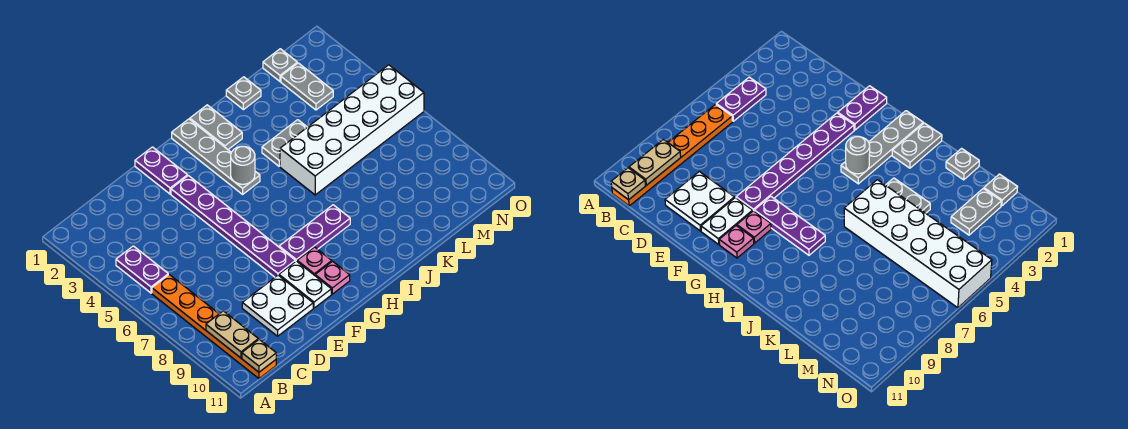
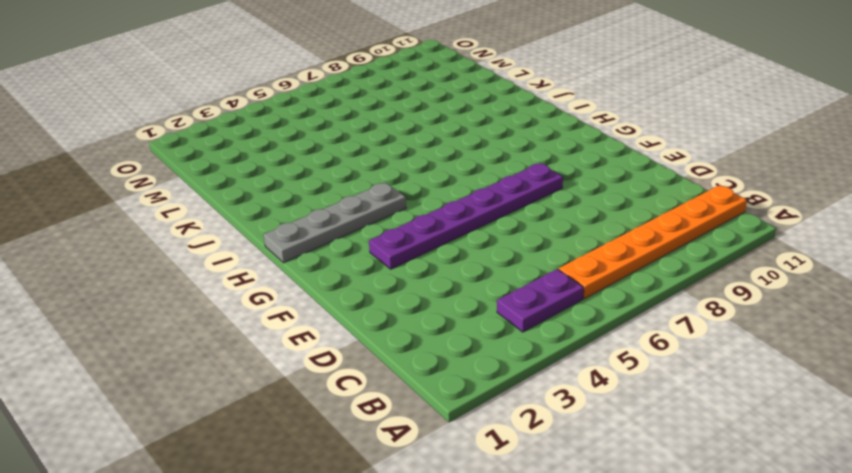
none -> white plate D9:E10 level 1
none -> purple plate F1:F2 level 1
none -> white plate F9:F10 level 1

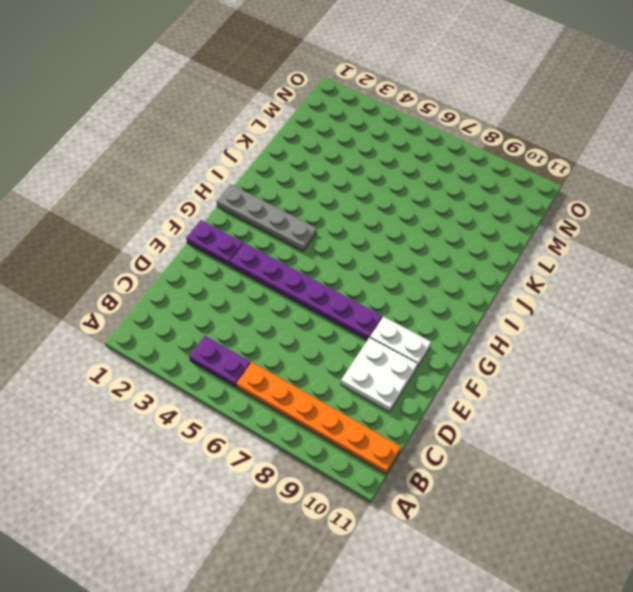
none -> purple plate G8:I8 level 1
none -> pink plate G9 level 1
none -> pink plate G10 level 1

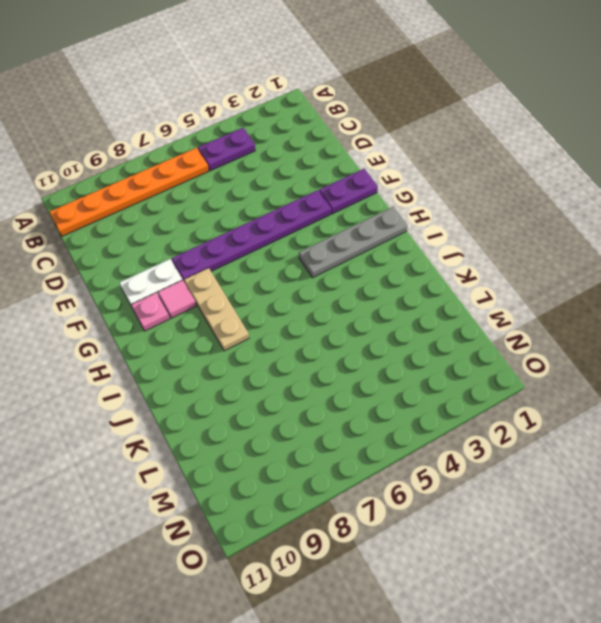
tan plate G8:I8 level 1 -> purple plate G8:I8 level 1
pink tile G9 level 1 -> pink plate G9 level 1
none -> white plate D9:E10 level 1
none -> grey plate I1:I2 level 1
none -> grey plate J4:K4 level 1

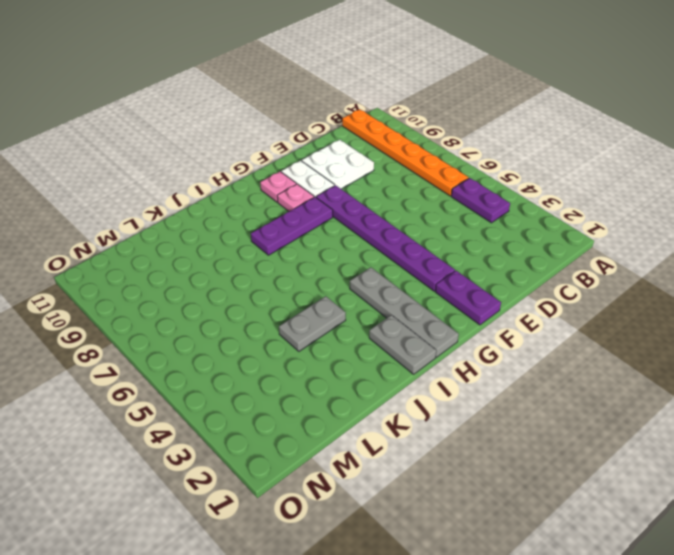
none -> white brick J5:O6 level 1
none -> grey plate K1 level 1
none -> grey plate M1 level 1

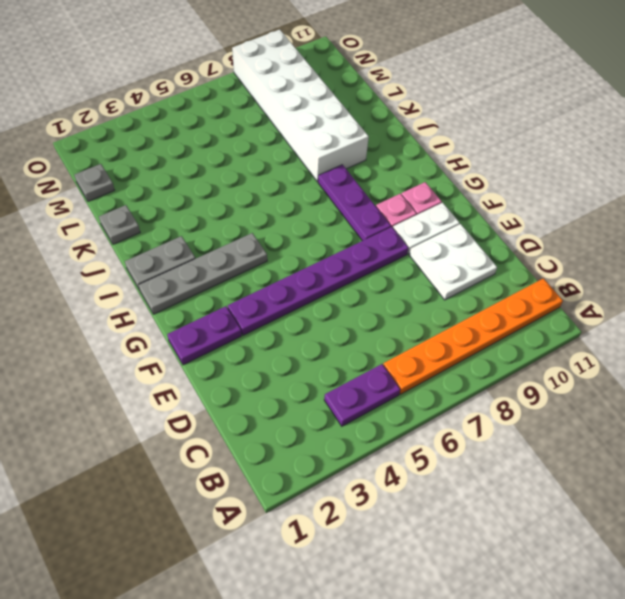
white brick J8:O9 level 1 -> white brick J5:O6 level 1
none -> grey plate J4:K4 level 1
none -> grey plate M2:M3 level 1
none -> tan plate B9:B10 level 2

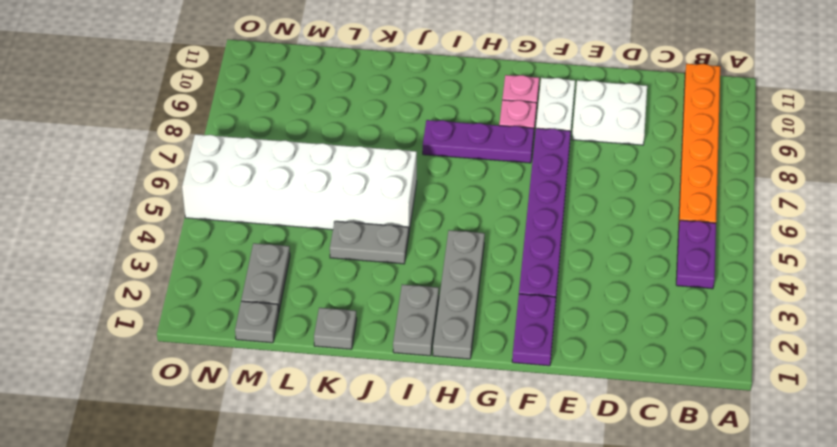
none -> tan plate B9:B10 level 2
none -> tan plate B11 level 2
none -> grey round brick H4 level 2

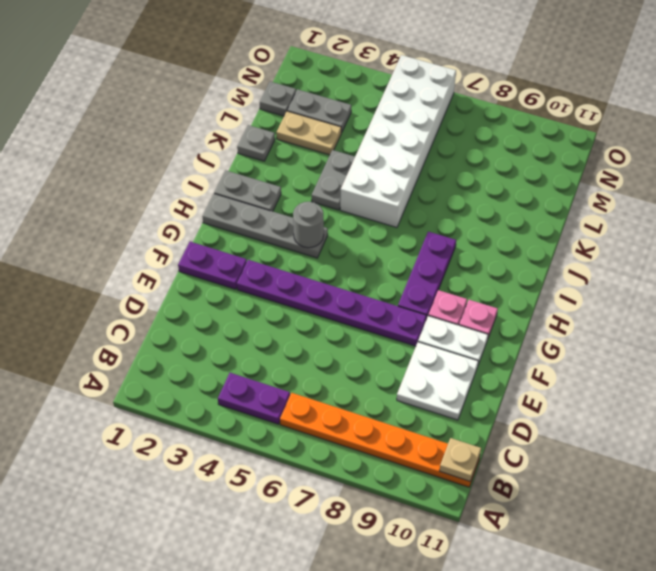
tan plate L2:L3 level 1 -> tan plate B9:B10 level 2

